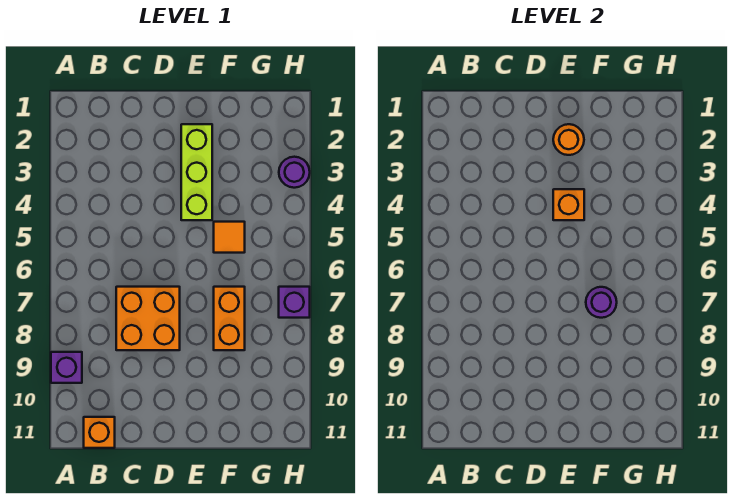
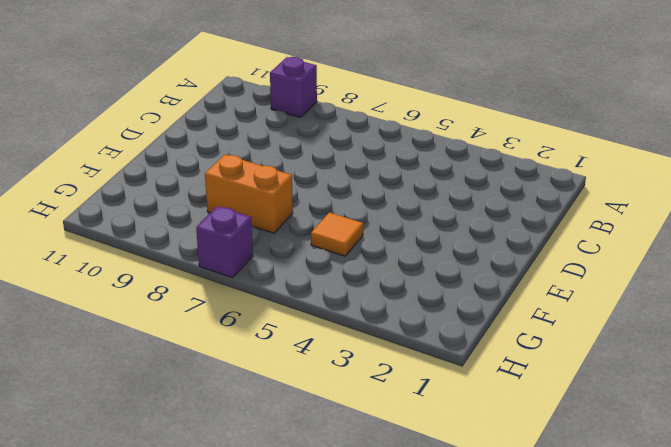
none -> orange brick B11 level 1
none -> orange brick C7:D8 level 1

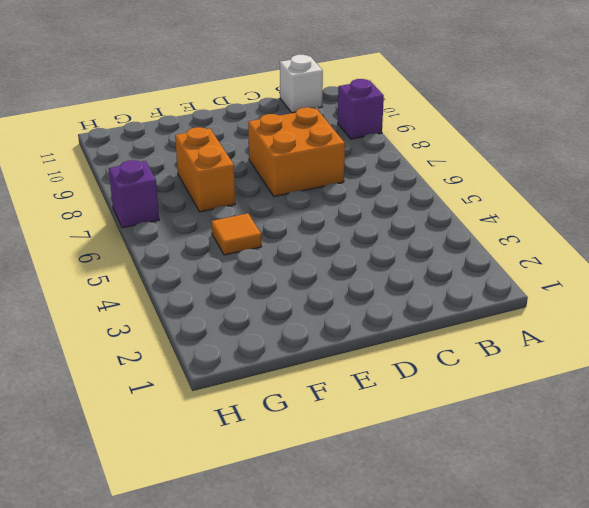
white brick B11 level 1 -> orange brick B11 level 1
none -> lime brick E2:E4 level 1
none -> purple round brick H3 level 1

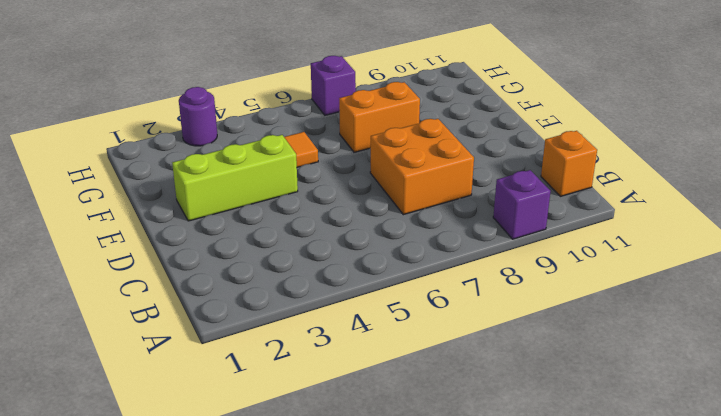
none -> orange round brick E2 level 2
none -> orange brick E4 level 2

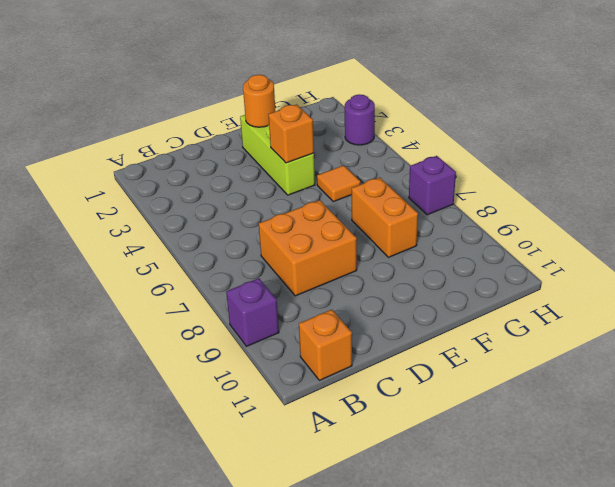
none -> purple round brick F7 level 2

